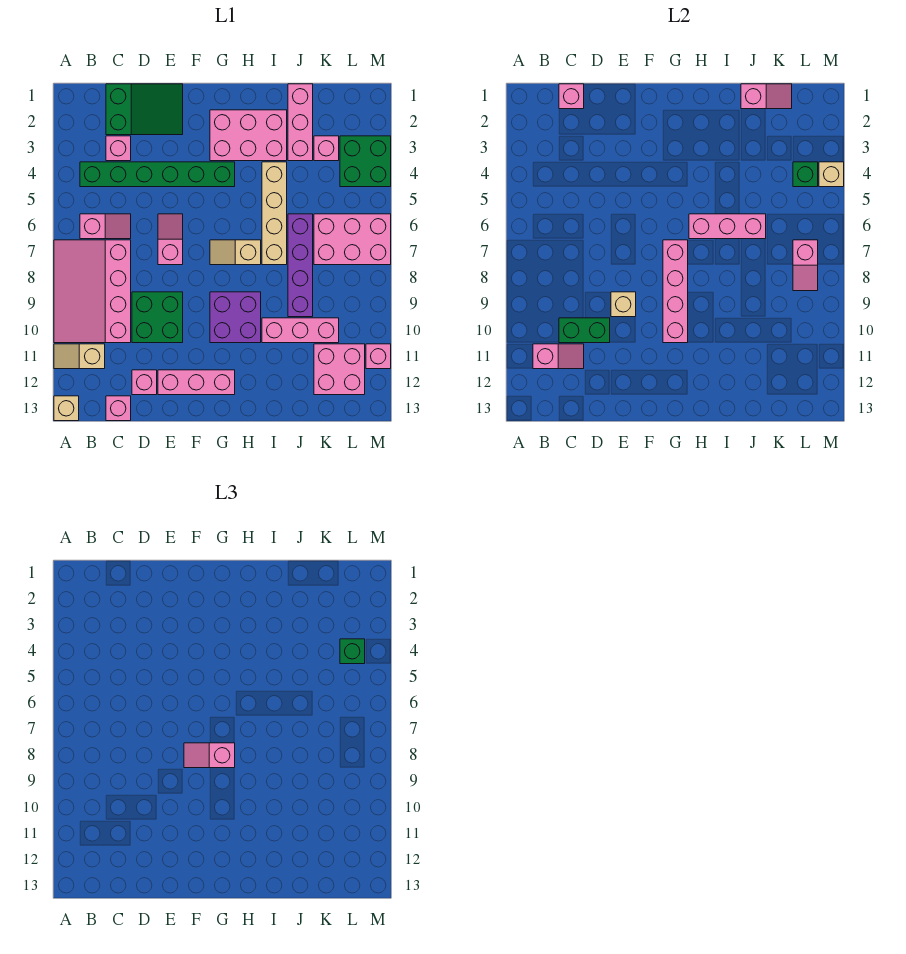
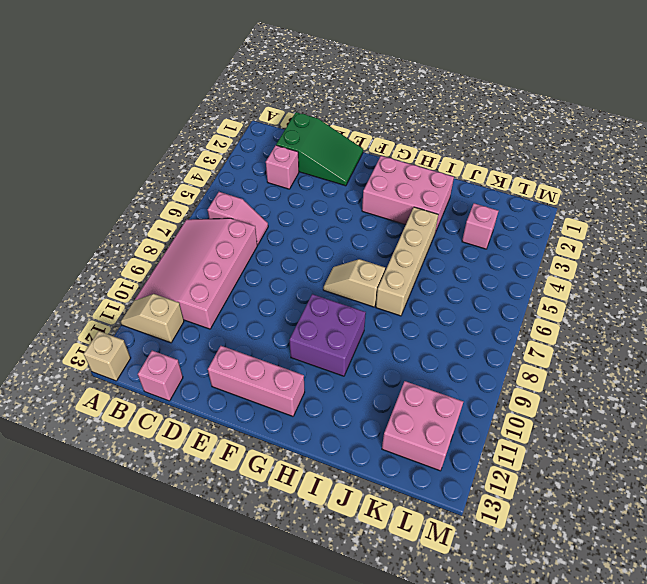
none -> green brick B4:G4 level 1
none -> green brick D9:E10 level 1
none -> pink brick D12 level 1
none -> pink slope E6:E7 level 1 top 7

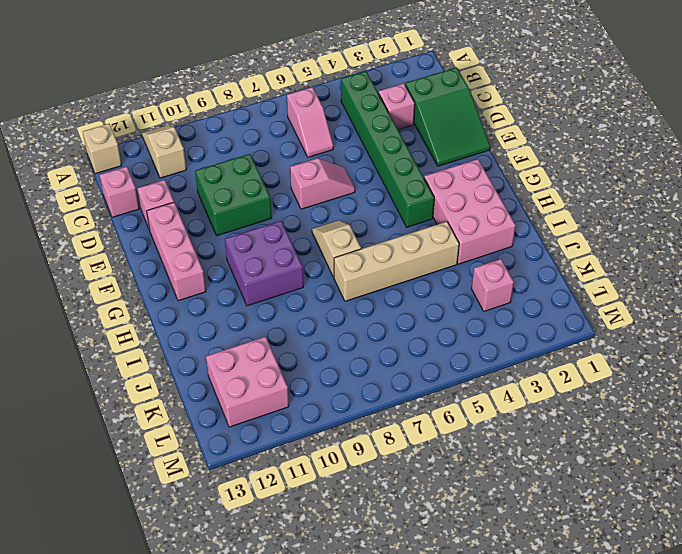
none -> pink slope A7:C10 level 1 top C
none -> pink brick I10:K10 level 1
none -> pink brick J1:J3 level 1
none -> purple brick J6:J9 level 1

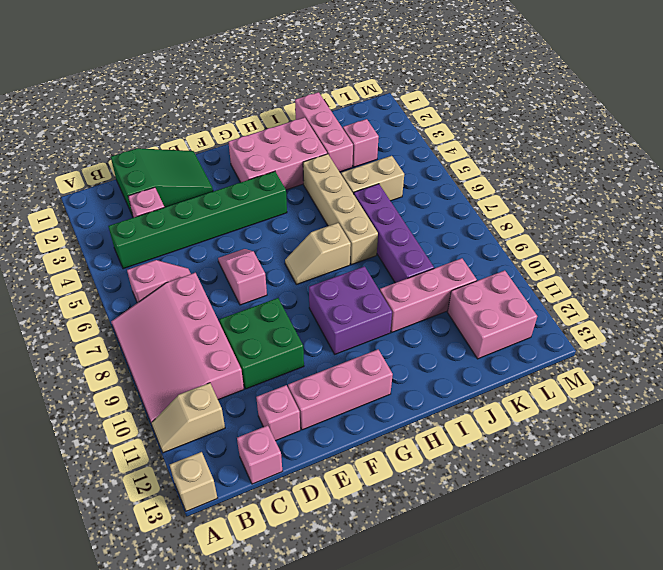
tan brick J5:K5 level 1 -> none
none -> pink brick K6:M7 level 1
none -> green brick L3:M4 level 1
none -> pink brick M11 level 1
none -> pink slope B11:C11 level 2 top B

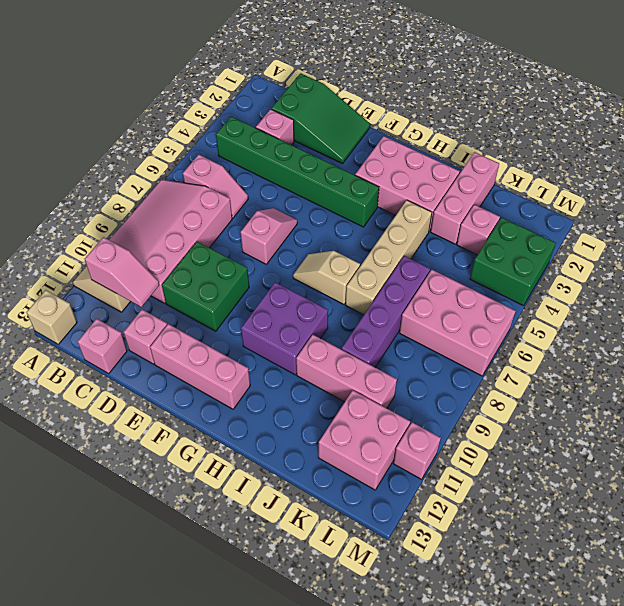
none -> pink brick C1 level 2
none -> green brick C10:D10 level 2
none -> tan brick E9 level 2
none -> pink brick G7:G10 level 2

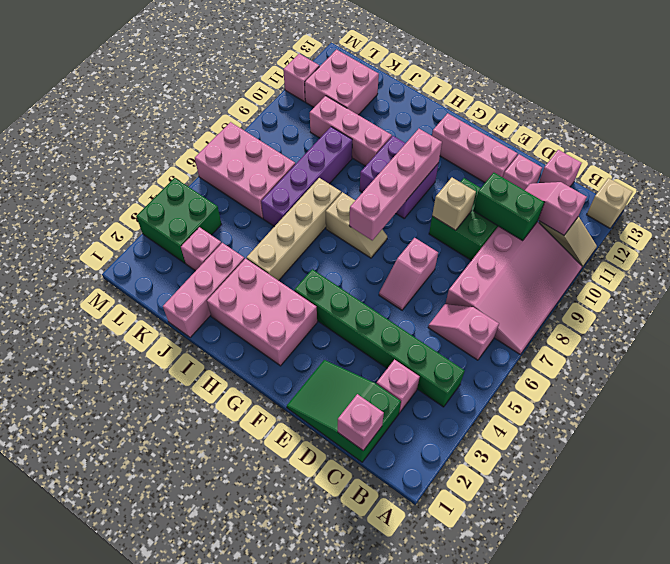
none -> pink brick H6:J6 level 2
none -> pink slope J1:K1 level 2 top J
none -> green brick L4 level 2
none -> pink slope L7:L8 level 2 top 7

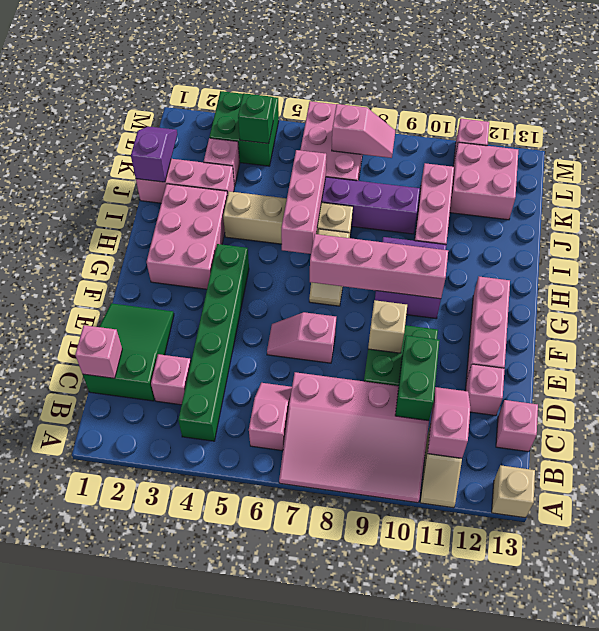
purple slope J1:K1 level 2 top J -> pink slope J1:K1 level 2 top J
none -> tan brick M4 level 2
none -> pink slope F8:G8 level 3 top G
none -> green brick L4 level 3

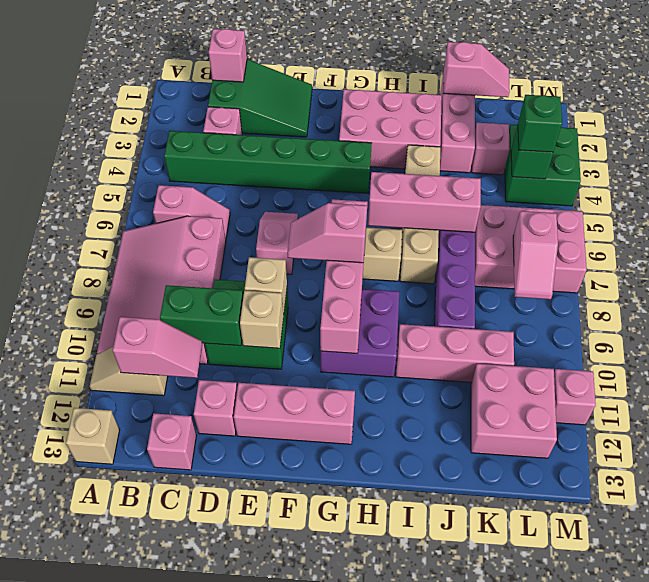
tan brick E10 level 2 -> tan brick M4 level 2

